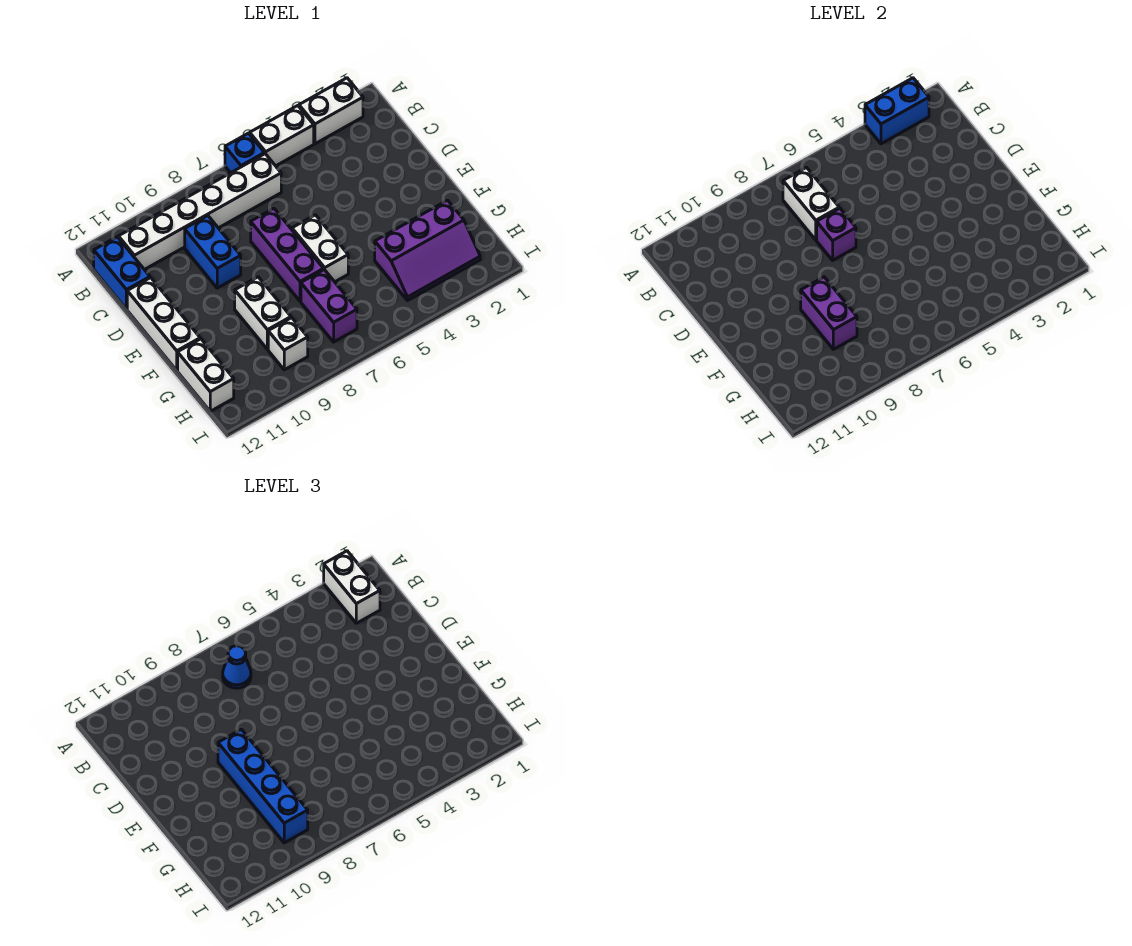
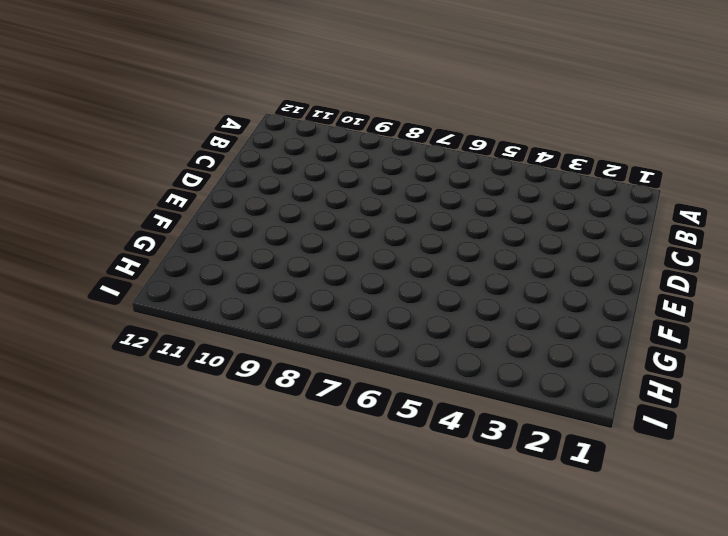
none -> white brick A2:A3 level 1
none -> white brick A4:A5 level 1
none -> blue brick A6 level 1

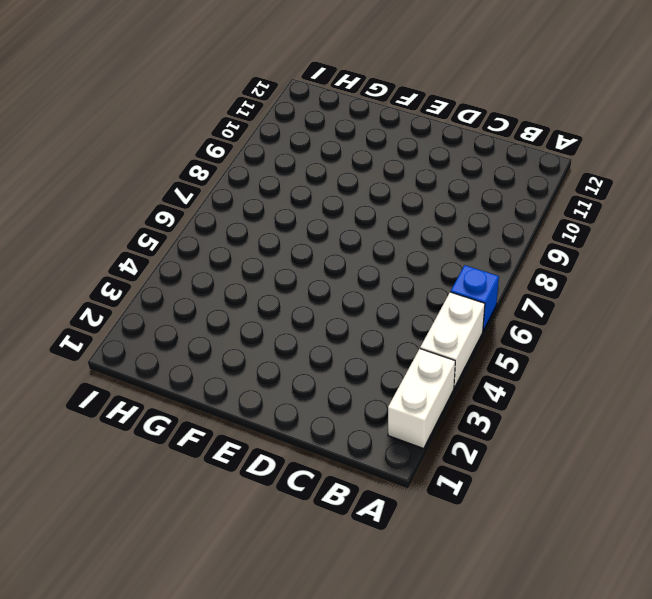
none -> white brick B6:B11 level 1
none -> blue brick B12:C12 level 1
none -> blue brick C9:D9 level 1

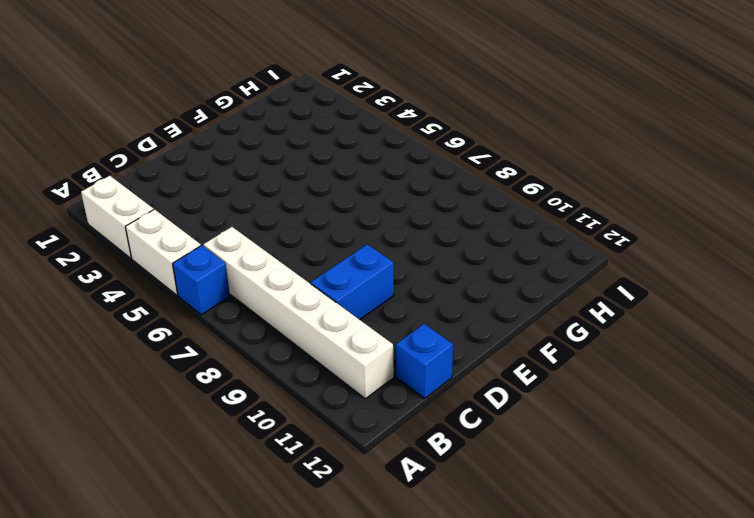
blue brick C12 level 1 -> blue brick B12:C12 level 1
none -> purple brick D7:F7 level 1
none -> white brick D12:F12 level 1
none -> white brick E6:F6 level 1

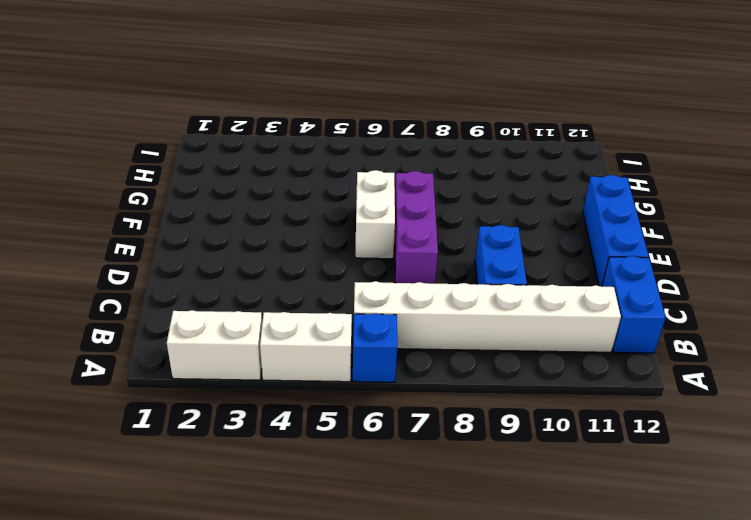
blue brick D12:F12 level 1 -> white brick D12:F12 level 1
none -> white brick F9:G9 level 1
none -> purple slope G2:H4 level 1 top G
none -> purple brick G7:H7 level 1

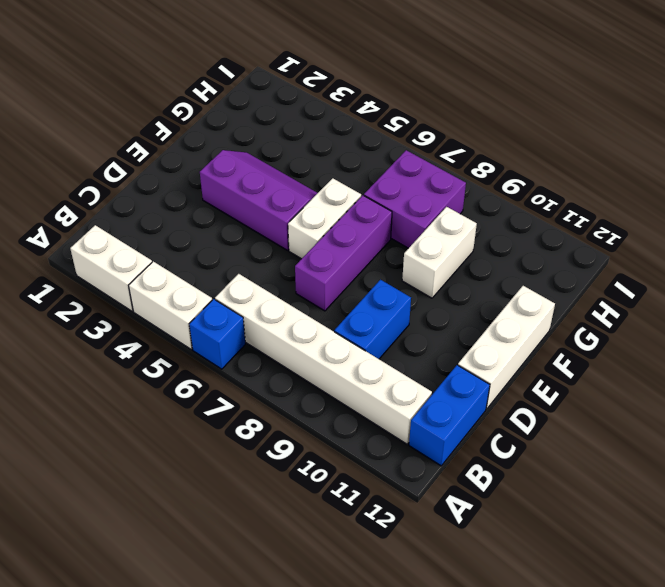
purple slope E3:F5 level 1 top E -> purple slope G2:H4 level 1 top G
purple brick G7:H8 level 1 -> purple brick G7:H7 level 1
none -> white brick G12:H12 level 1
none -> white brick H9 level 1
none -> blue brick A2:A3 level 2

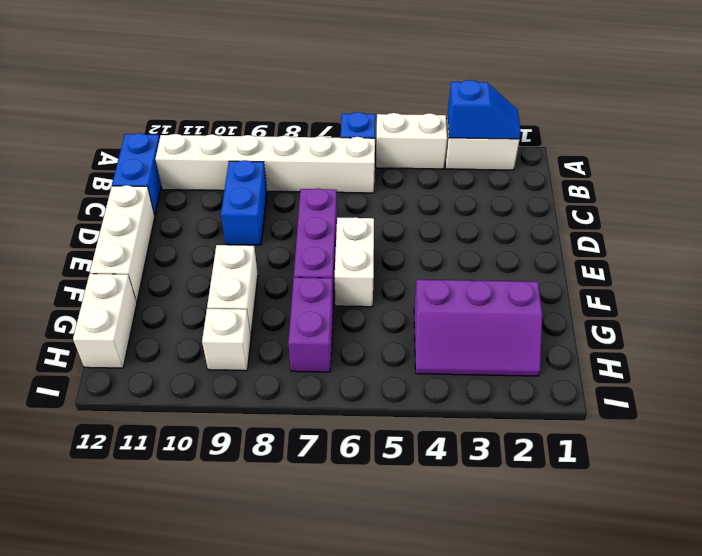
blue slope A2:A3 level 2 top 3 -> blue brick A2:A3 level 2
none -> white brick B7:C7 level 2
none -> purple brick D7 level 2
none -> purple brick F9:G9 level 2

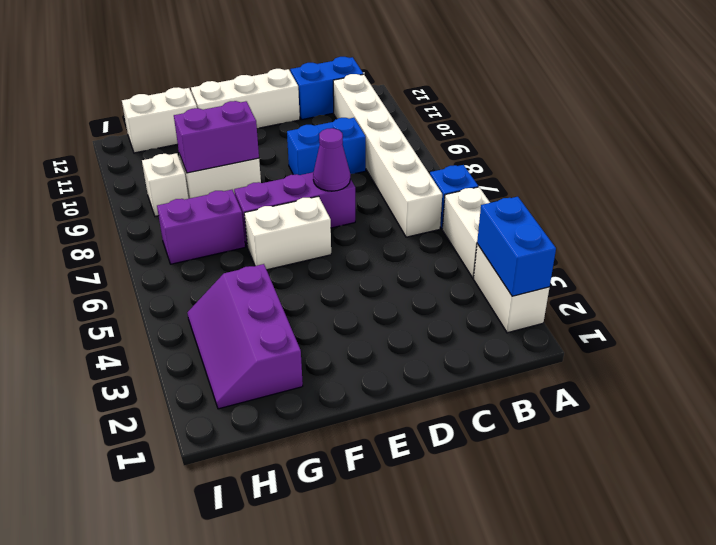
purple cone D7 level 2 -> purple brick D7 level 2
none -> white brick B7:C7 level 2
none -> white brick A2:B2 level 3
none -> blue cone B7 level 3

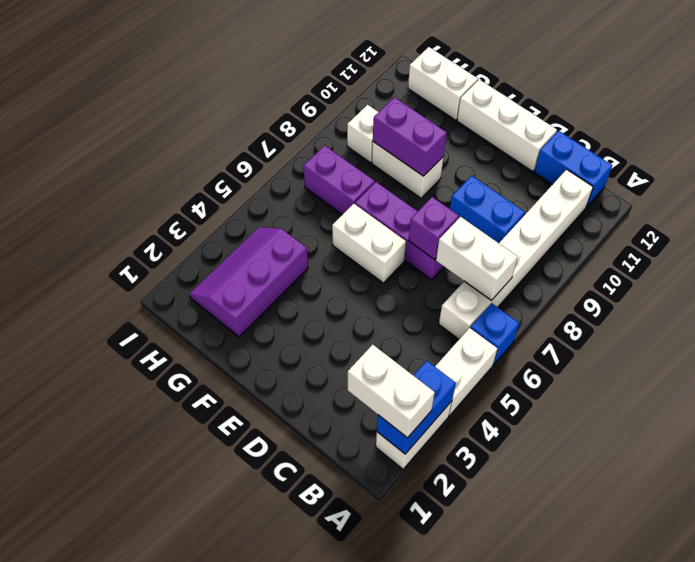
none -> blue cone B7 level 3
none -> blue brick E9:H9 level 3

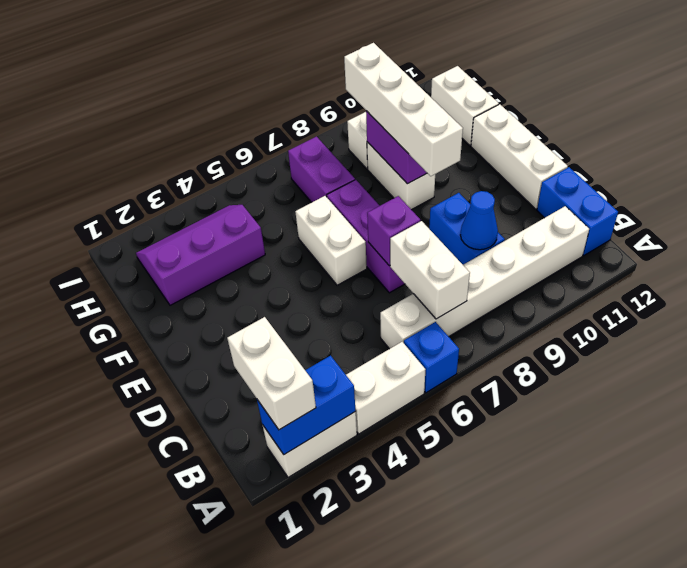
blue cone C9 level 2 -> blue cone B7 level 3
white brick E9:H9 level 3 -> blue brick E9:H9 level 3

